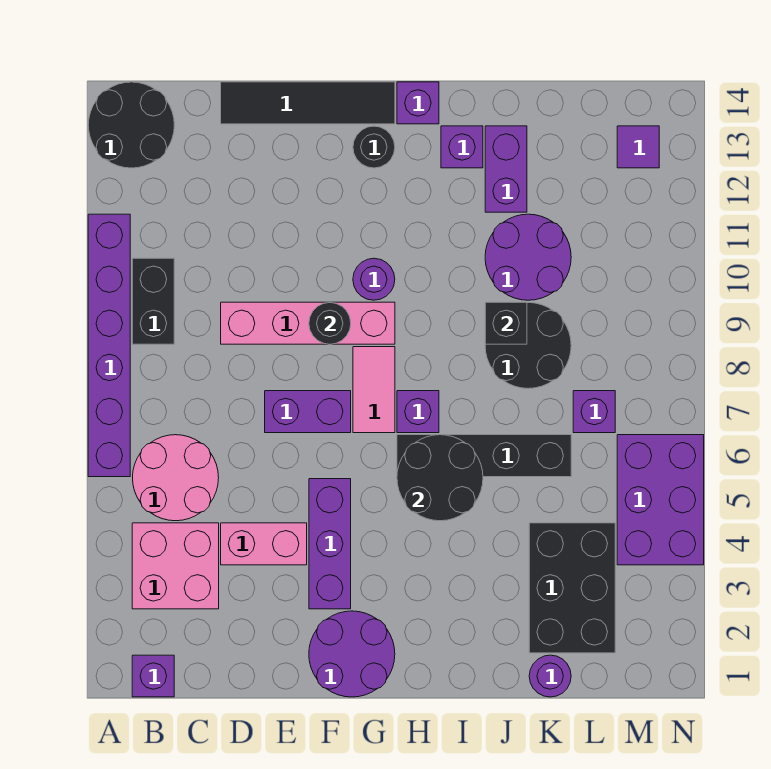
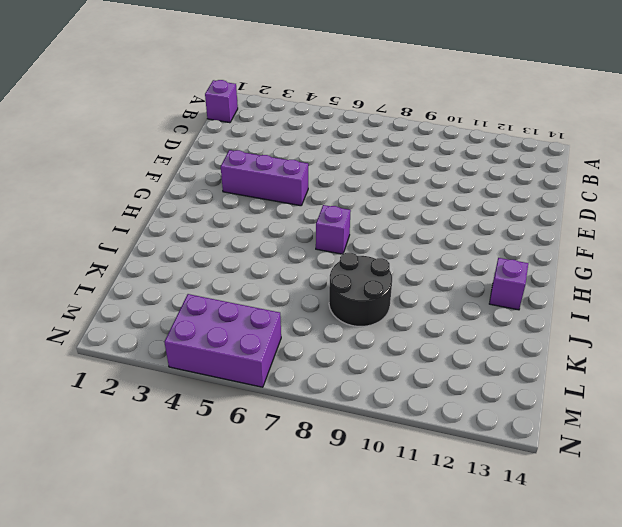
none -> purple brick A6:A11 level 1
none -> black round brick A13:B14 level 1
none -> pink brick B3:C4 level 1
none -> pink round brick B5:C6 level 1

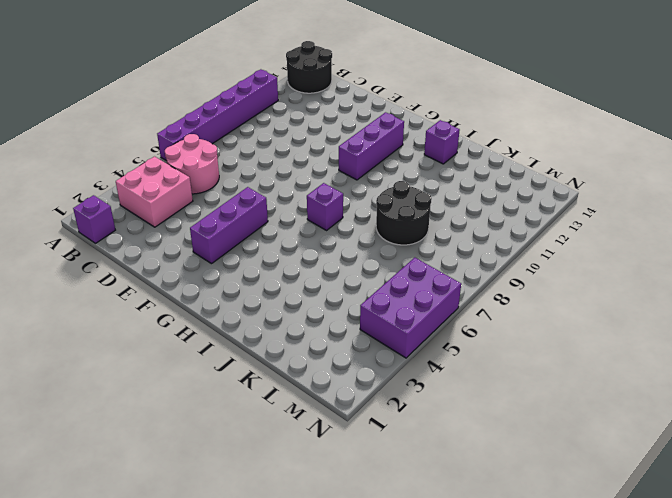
purple brick G10:G12 level 1 -> purple round brick G10 level 1
none -> black brick B9:B10 level 1
none -> pink brick D4:E4 level 1
none -> pink brick D9:G9 level 1
none -> black tile D14:G14 level 1

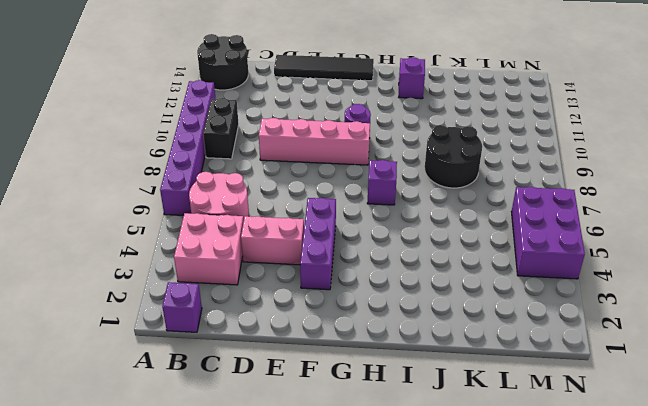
none -> purple brick E7:F7 level 1
none -> purple round brick F1:G2 level 1
none -> pink tile G7:G8 level 1
none -> black round brick G13 level 1

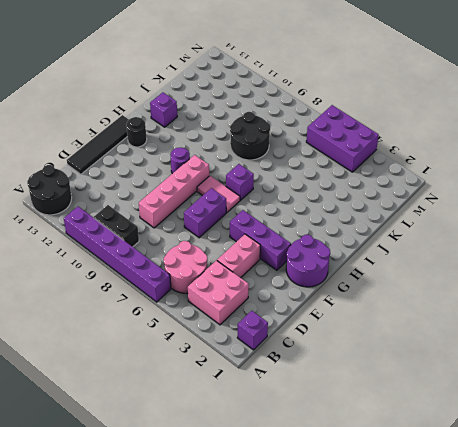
none -> black brick H6:K6 level 1
none -> purple brick H14 level 1
none -> purple round brick J10:K11 level 1
none -> purple brick J12:J13 level 1

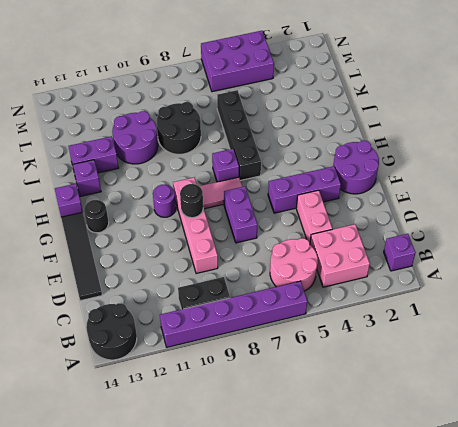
none -> purple round brick K1 level 1
none -> black brick K2:L4 level 1
none -> purple brick L7 level 1
none -> purple tile M13 level 1

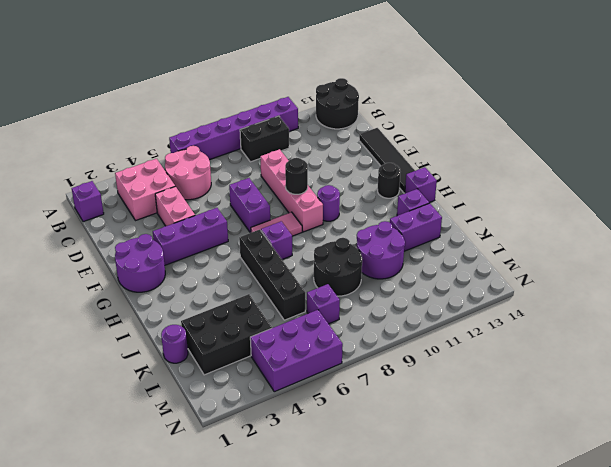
none -> purple tile M13 level 1
none -> black round brick H5:I6 level 2
none -> black brick J9 level 2

